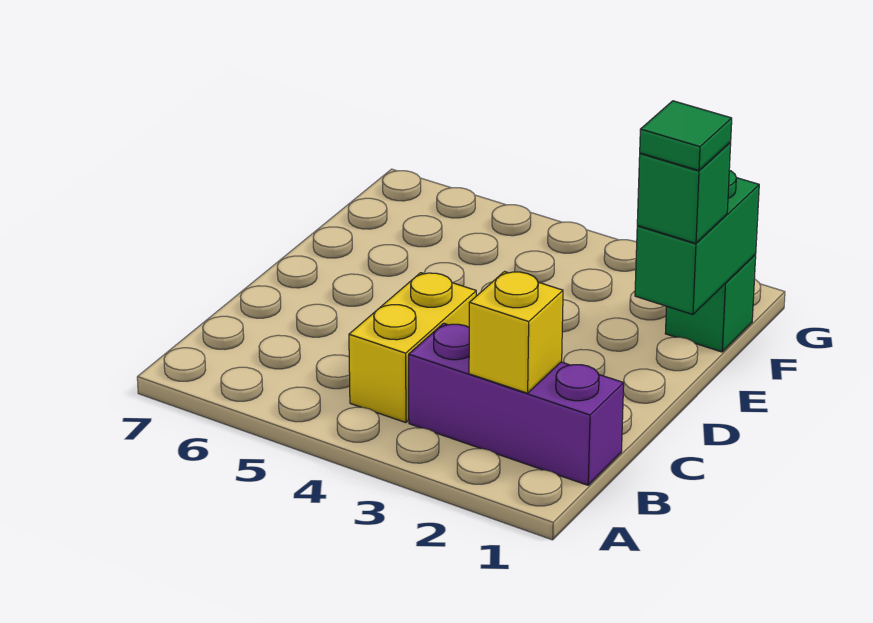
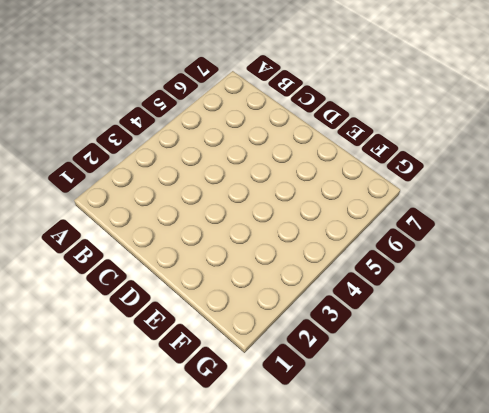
none -> purple brick B1:B3 level 1
none -> yellow brick B4:C4 level 1

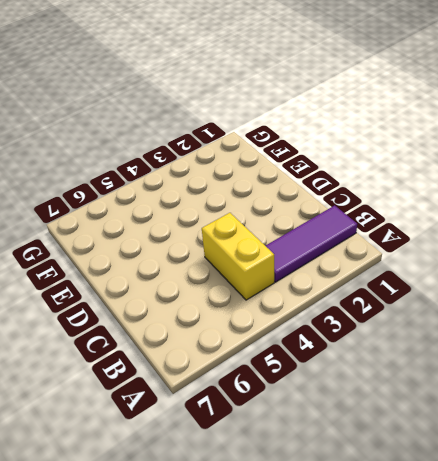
purple tile B1:B3 level 1 -> purple brick B1:B3 level 1
none -> green brick F1 level 1
none -> yellow brick B2 level 2

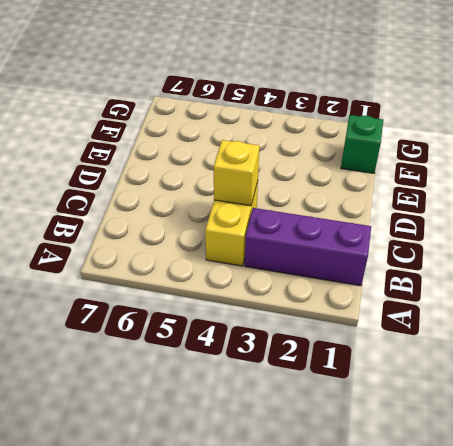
yellow brick C4 level 2 -> yellow brick B2 level 2
none -> green brick E1:F1 level 2
none -> green brick E1 level 3

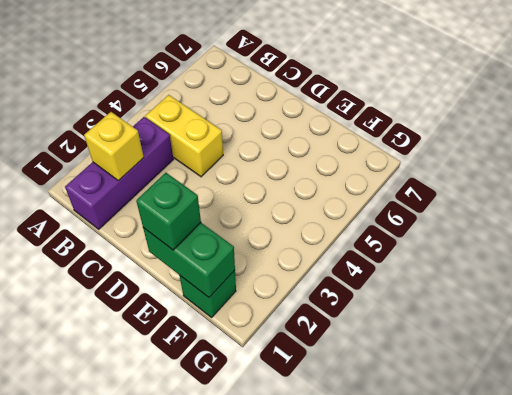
none -> green tile E1 level 4

